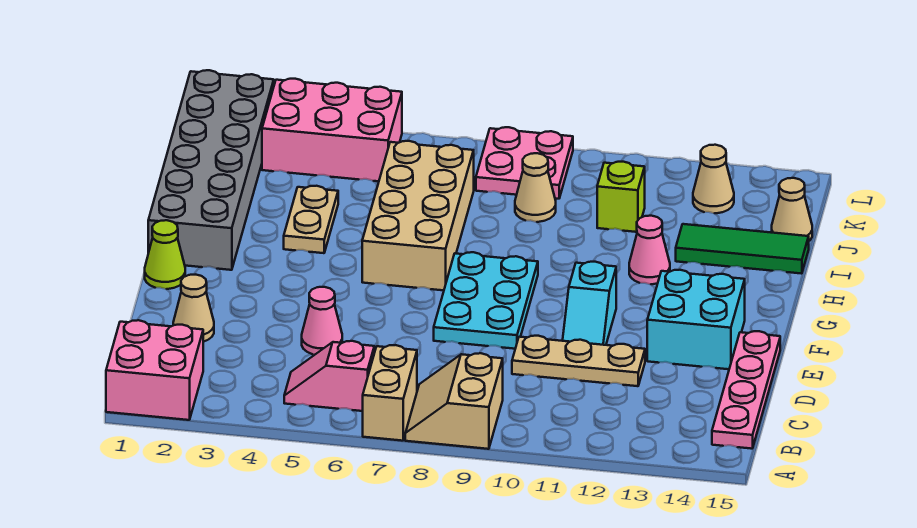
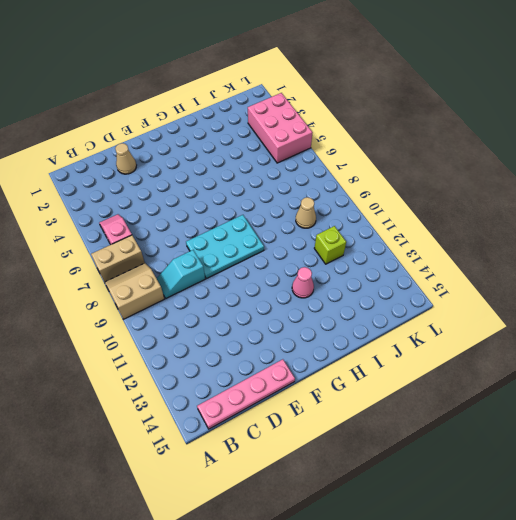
cyan slope C9:D9 level 1 top D -> cyan slope E11:F11 level 1 top F
none -> pink brick A1:B2 level 1
none -> pink cone D5 level 1
none -> tan plate D10:D12 level 1

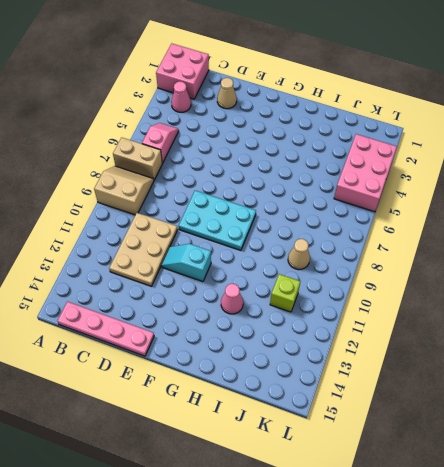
pink cone B3 level 1 -> pink cone D5 level 1
tan plate C10:D12 level 1 -> tan plate D10:D12 level 1
none -> cyan brick E13:F14 level 1
none -> lime cone F1 level 1
none -> grey brick G1:L2 level 1

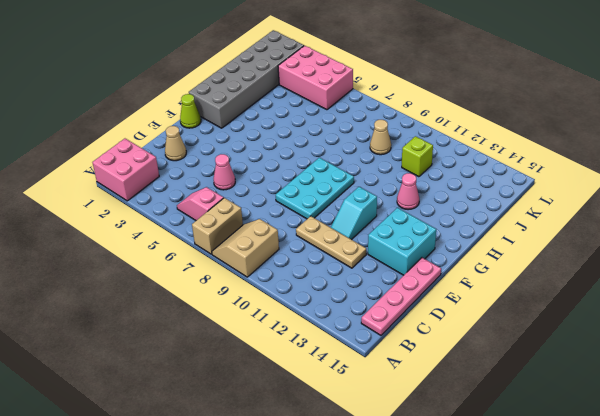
none -> tan brick G6:J7 level 1
none -> tan plate H4:I4 level 1
none -> green tile I13:I15 level 1

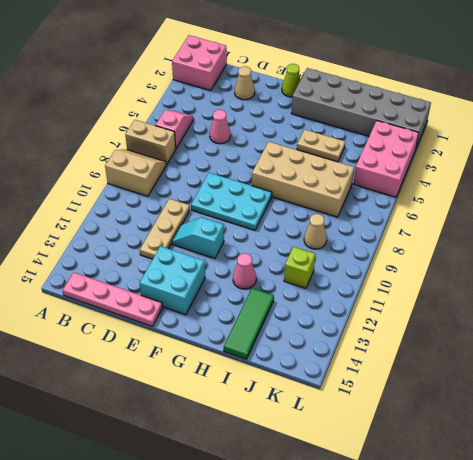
none -> tan cone J15 level 1
none -> pink plate K8:L9 level 1
none -> tan cone K13 level 1

